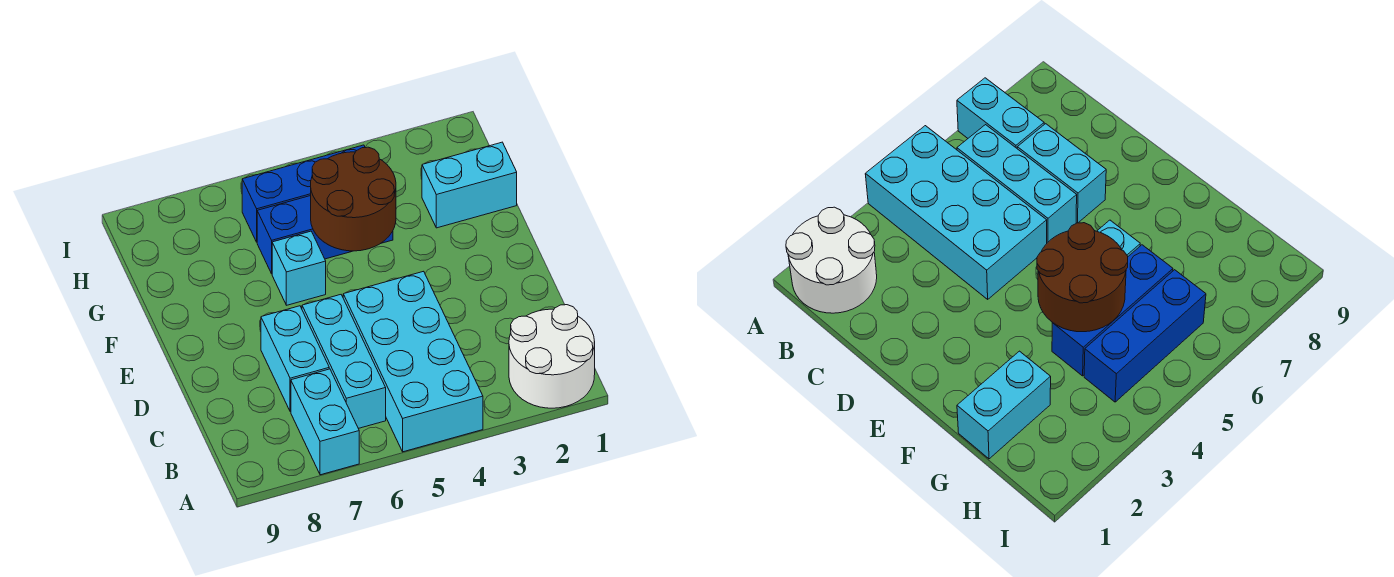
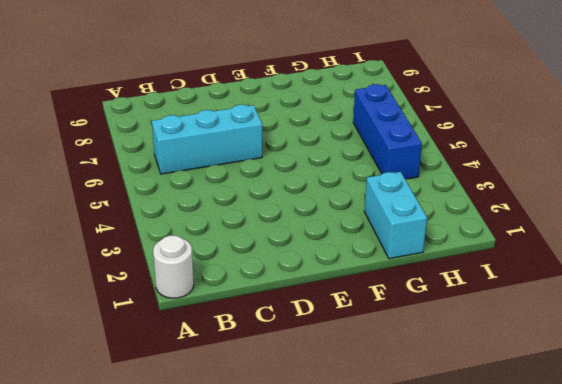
white round brick A1 level 1 -> white round brick A1:B2 level 1
none -> cyan brick A4:D5 level 1
none -> cyan brick A7:B7 level 1

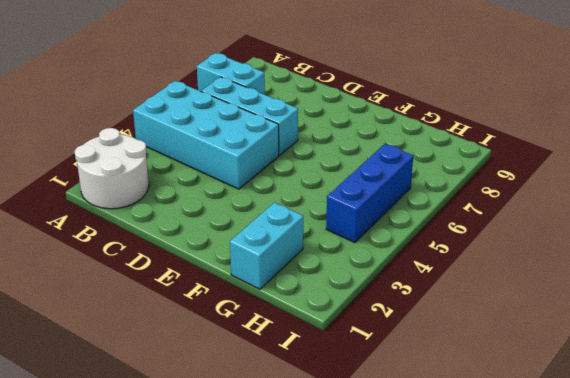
none -> cyan brick C7:D7 level 1
none -> cyan brick F6 level 1

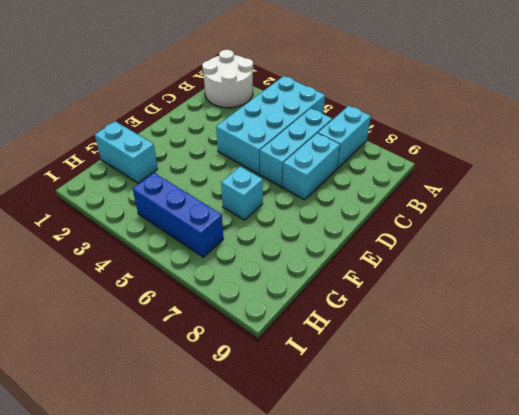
none -> blue brick G4:G6 level 1
none -> brown round brick F4:G5 level 2

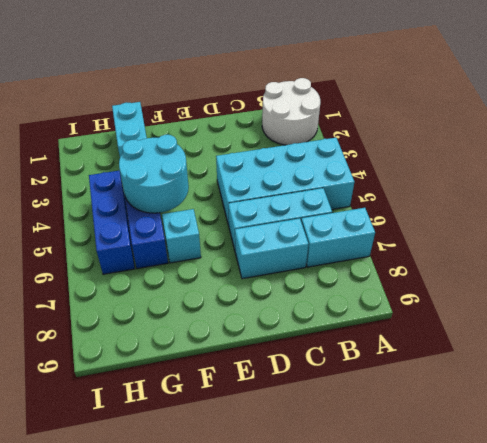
cyan round brick F4:G5 level 2 -> brown round brick F4:G5 level 2

